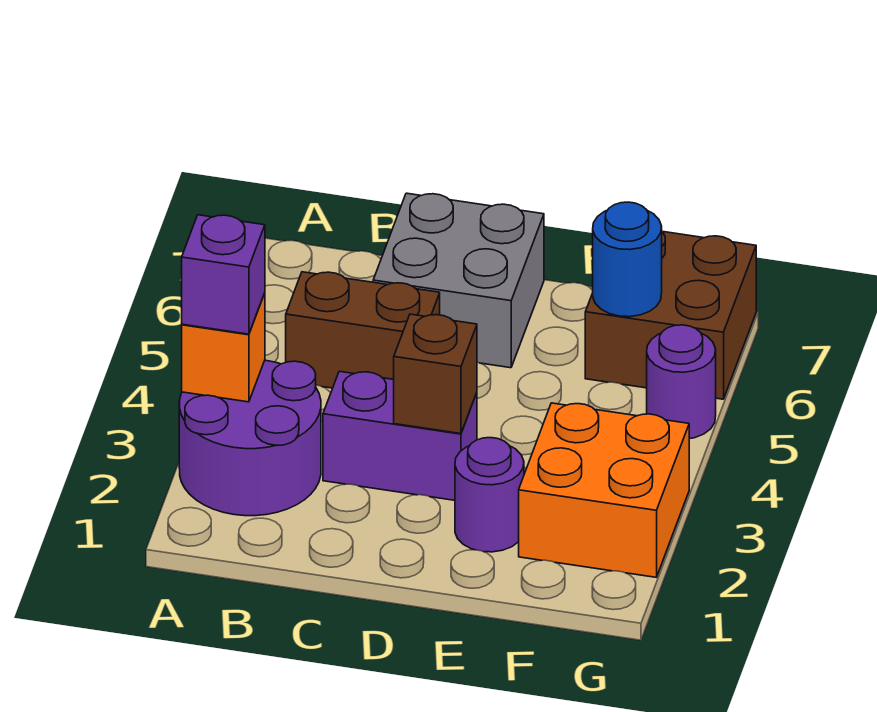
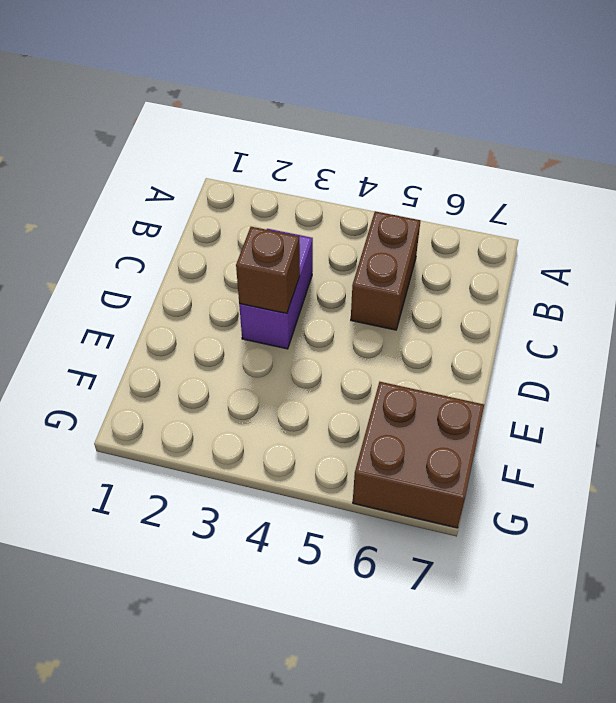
none -> purple round brick A2:B3 level 1
none -> grey brick C6:D7 level 1
none -> purple round brick E2 level 1

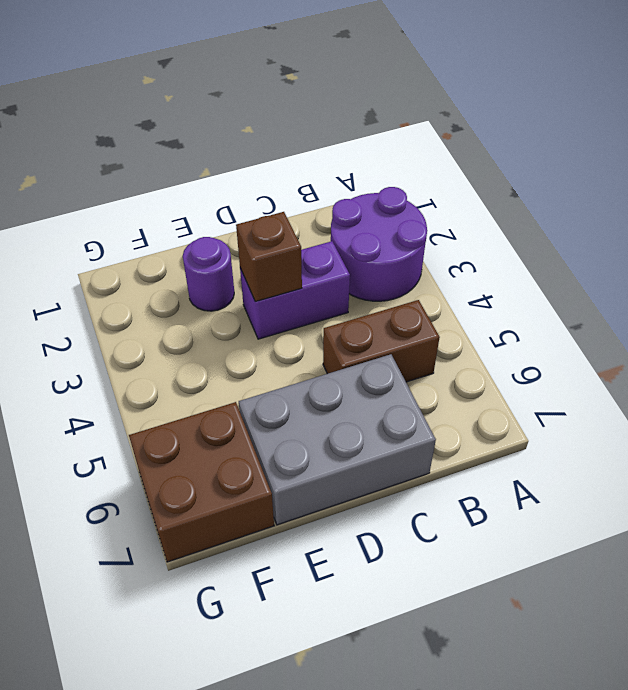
grey brick C6:E7 level 1 -> grey brick C6:D7 level 1
none -> orange brick F2:G3 level 1
none -> purple round brick G5 level 1
none -> orange brick A3 level 2

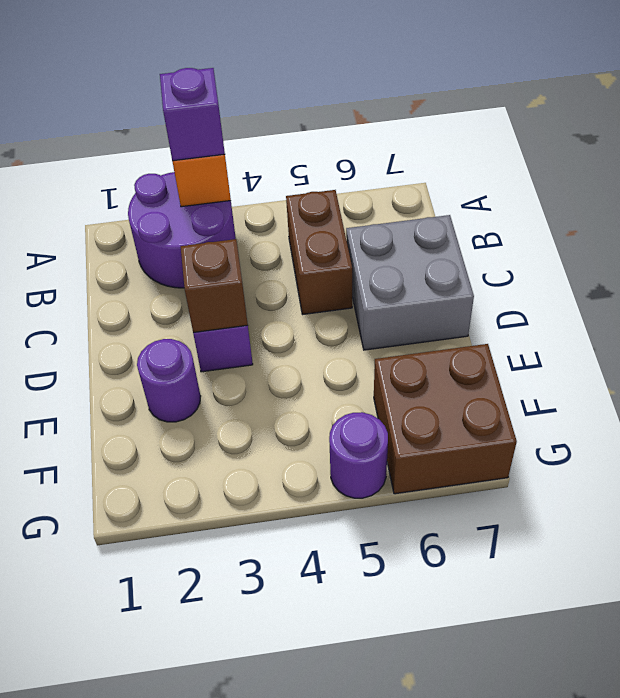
none -> orange brick F2:G3 level 1
none -> blue round brick F6 level 2

